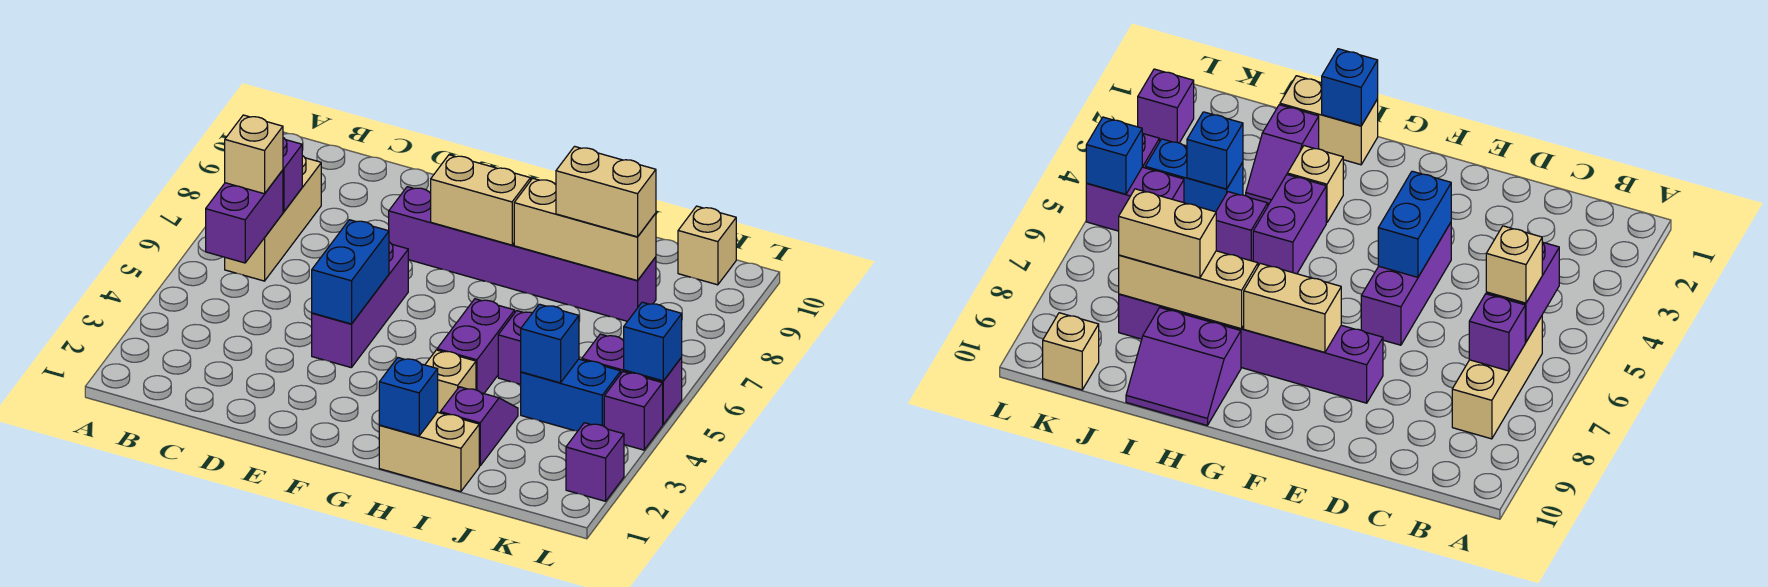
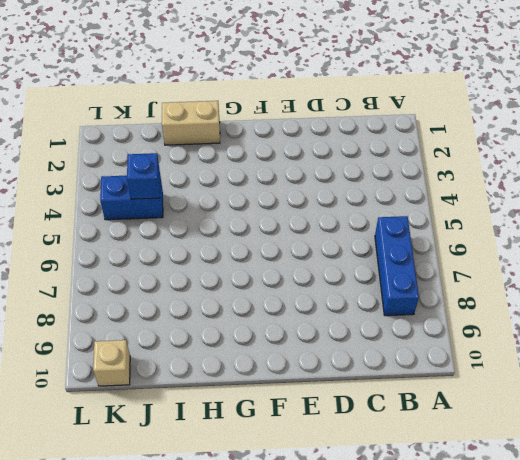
blue brick B6:B8 level 1 -> tan brick B6:B8 level 1
none -> purple brick E4:E6 level 1
none -> purple brick E8:J8 level 1
none -> tan brick H3 level 1

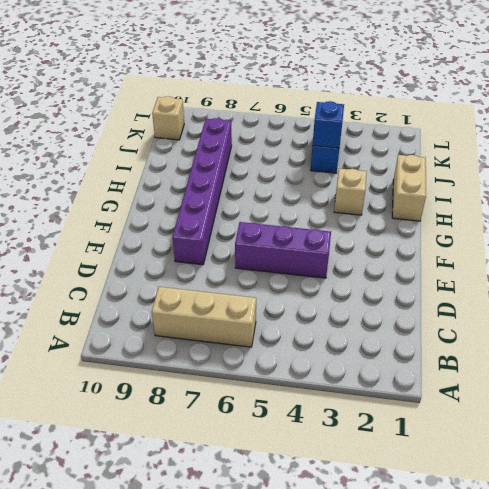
none -> purple brick H4:H5 level 1
none -> purple slope H9:I10 level 1 top 9
none -> purple slope I2:I3 level 1 top 2

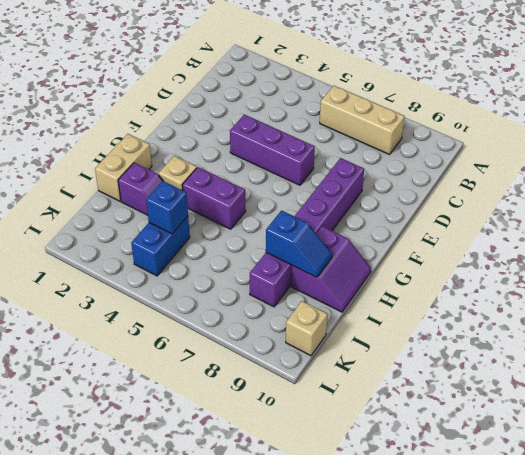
blue slope I8:I9 level 2 top 8 -> tan brick H8:J8 level 2
none -> purple brick I5 level 1
none -> purple brick K5:L5 level 1
none -> purple brick L2 level 1

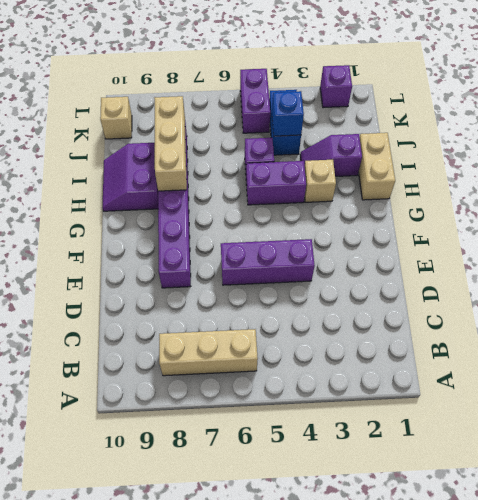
none -> purple brick L4 level 1
none -> purple brick B5:B6 level 2
none -> purple brick B7 level 2

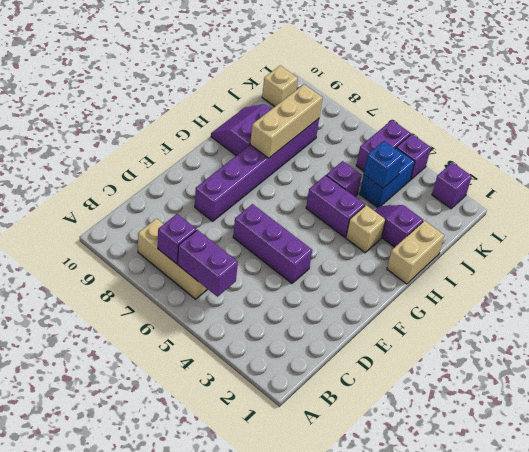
none -> blue brick E4:E5 level 2
none -> tan brick F8:G8 level 2
none -> blue brick H1 level 2

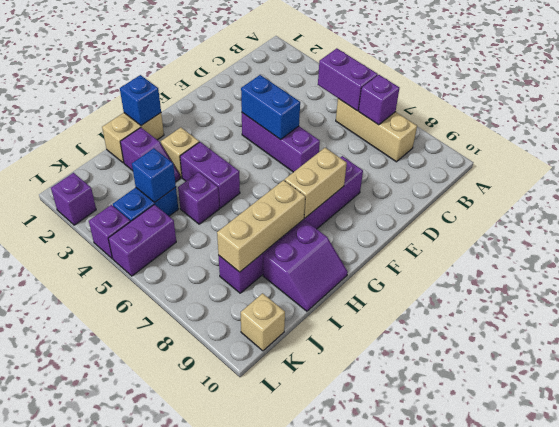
none -> blue brick L5 level 2
none -> tan brick B6 level 3
none -> tan brick I8:J8 level 3

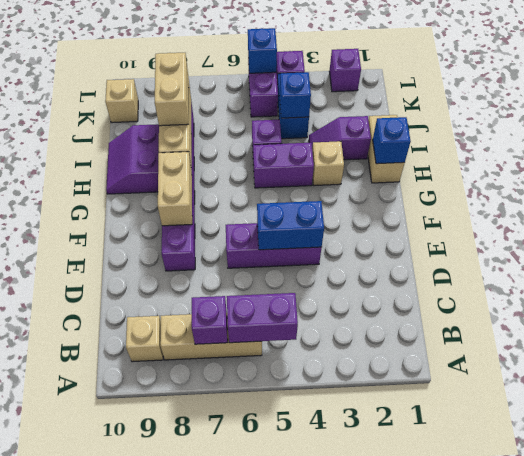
tan brick B9 level 1 -> tan brick B6 level 3

